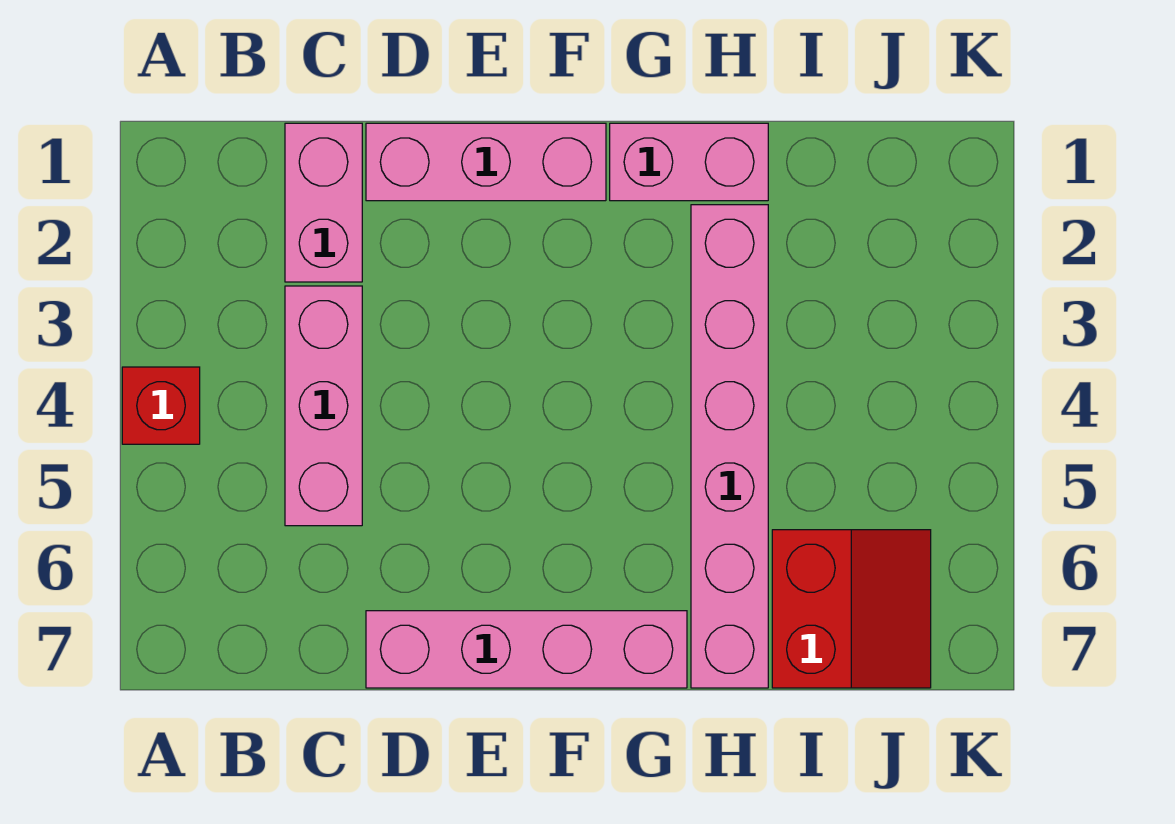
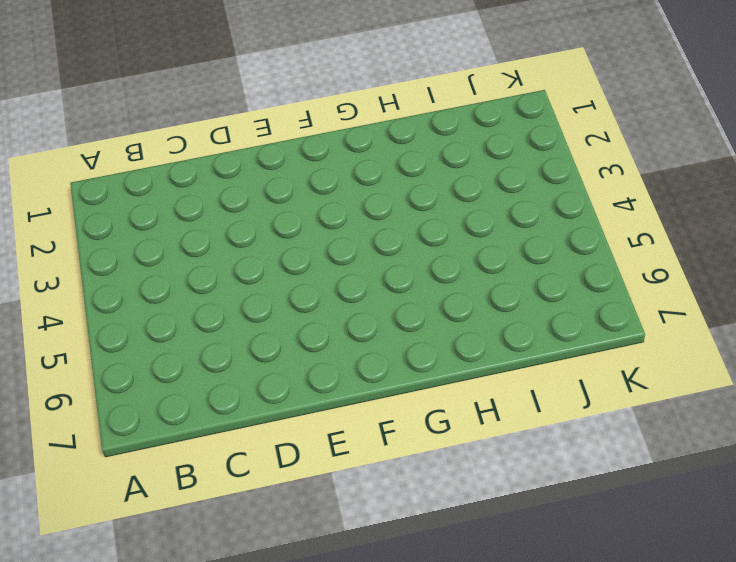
none -> red brick A4 level 1
none -> pink brick C1:C2 level 1

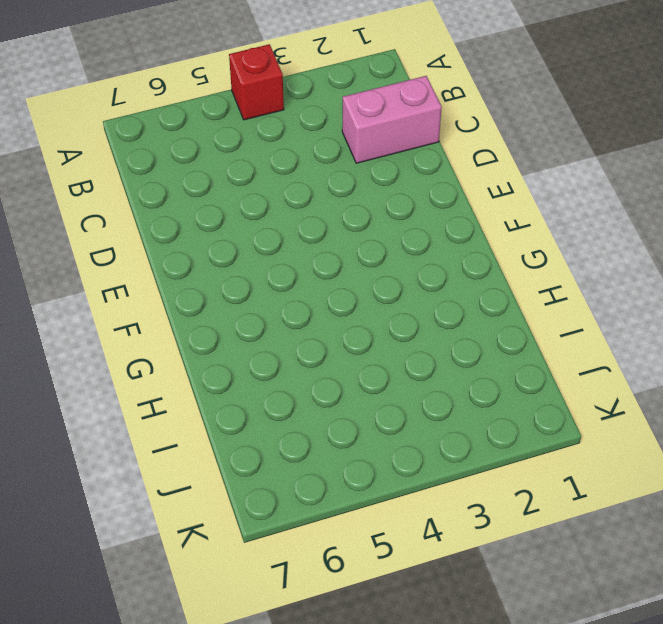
none -> pink brick C3:C5 level 1
none -> pink brick D1:F1 level 1

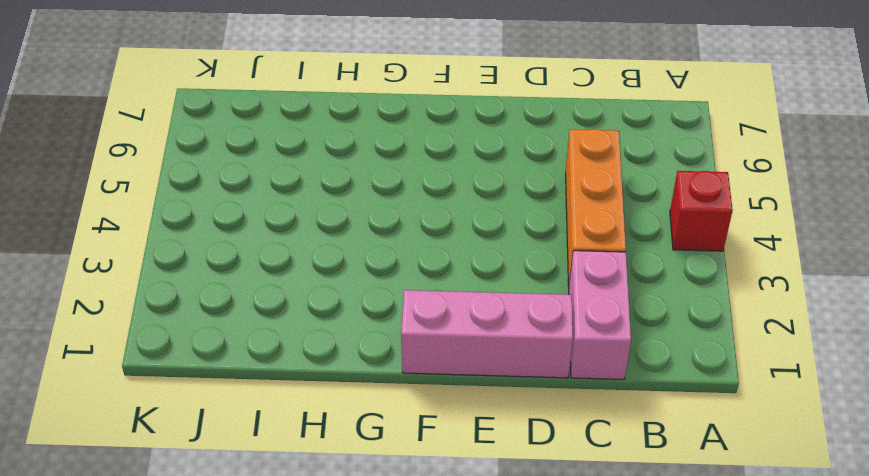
orange brick C3:C5 level 1 -> pink brick C3:C5 level 1
none -> pink brick D7:G7 level 1
none -> pink brick G1:H1 level 1

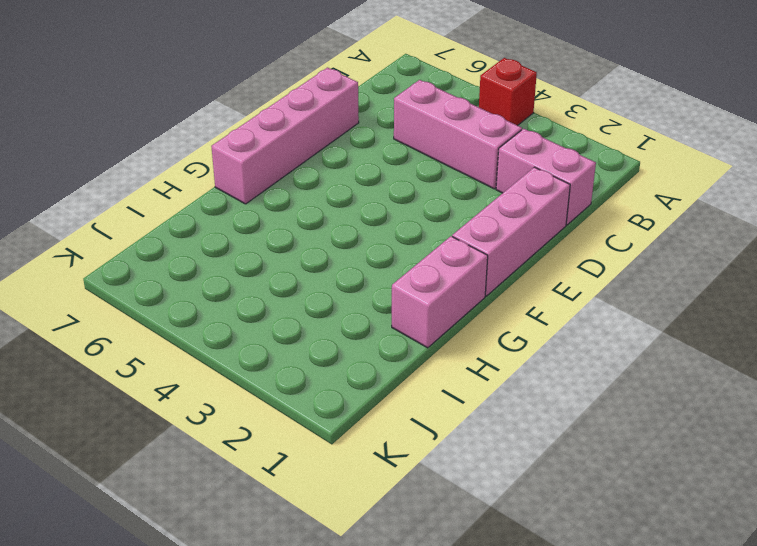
none -> pink brick H2:H7 level 1
none -> red slope I6:J7 level 1 top I

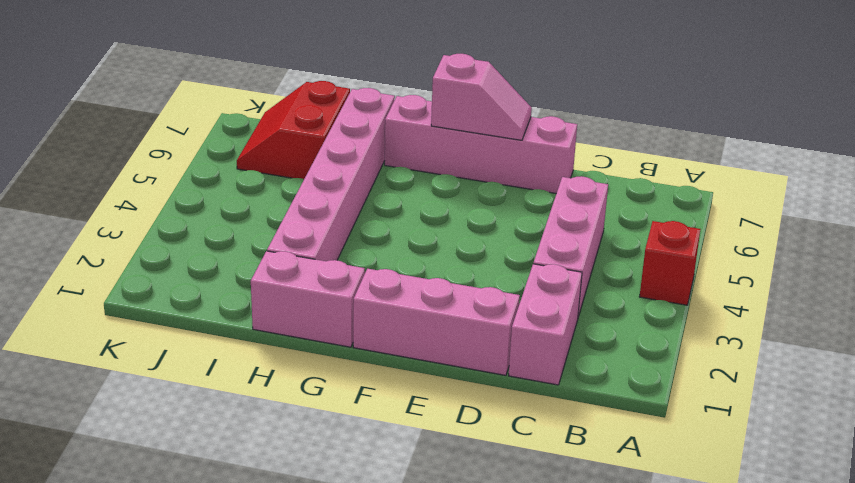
pink slope E7:F7 level 2 top F -> none

